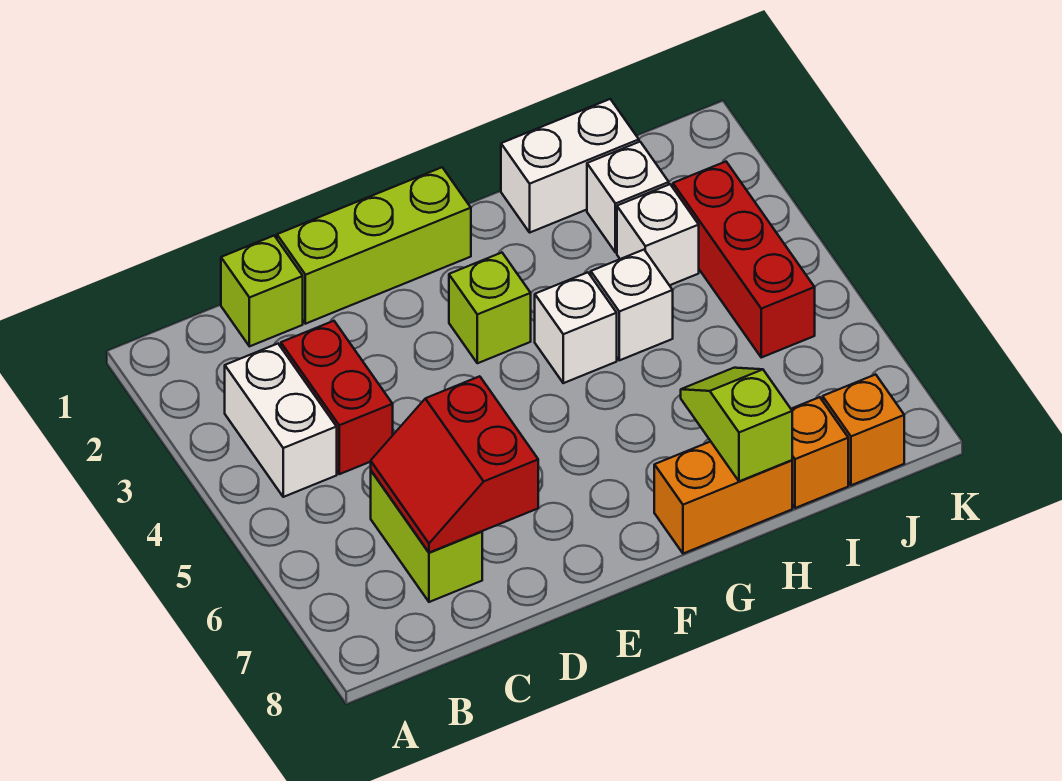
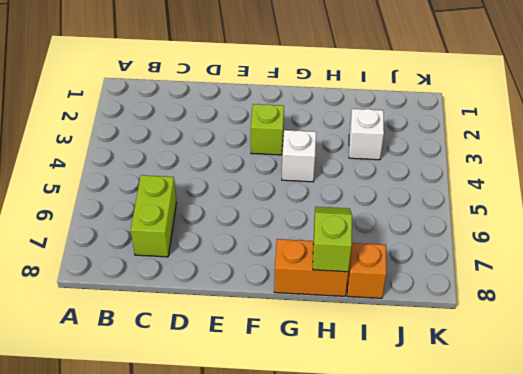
none -> white brick B3:B4 level 1
none -> lime brick C1 level 1
none -> red brick C3:C4 level 1

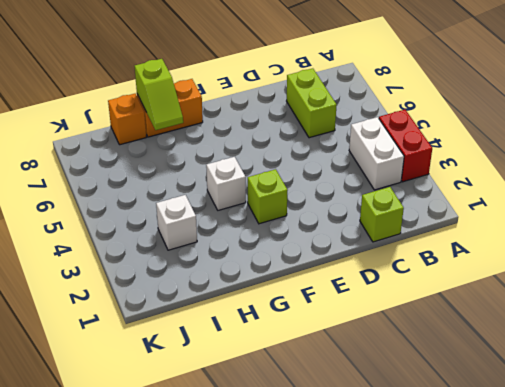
red brick A3:A4 level 1 -> red brick C3:C4 level 1
none -> lime brick D1:F1 level 1
none -> white brick H1:I1 level 1
none -> white brick H4 level 1

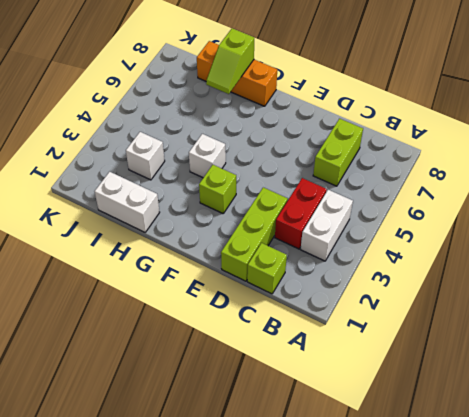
lime brick D1:D3 level 1 -> lime brick D1:F1 level 1
none -> white brick H4 level 1
none -> white brick I2 level 1
none -> red brick J3:J5 level 1

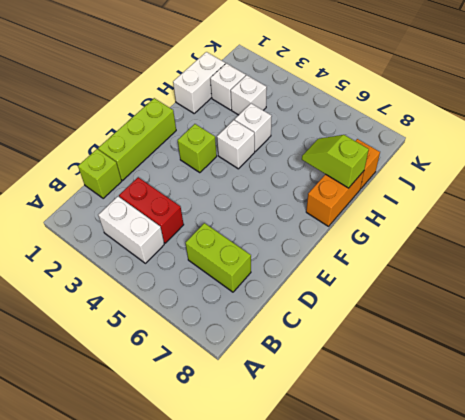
none -> red brick J3:J5 level 1
none -> orange brick J8 level 1
none -> red slope C6:D7 level 2 top D

